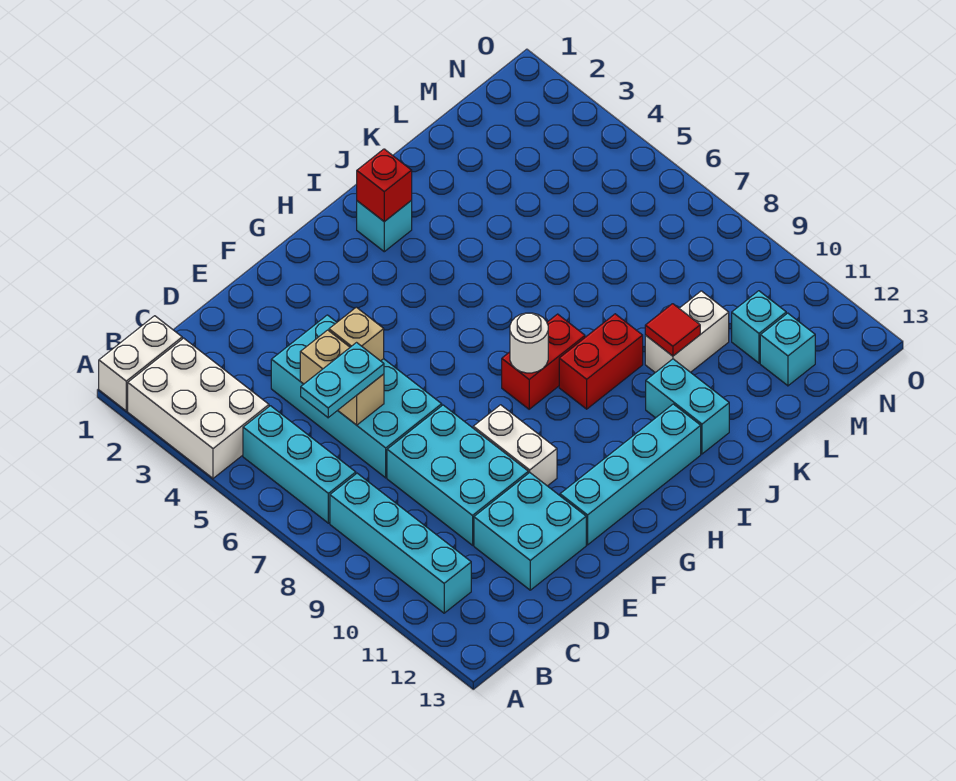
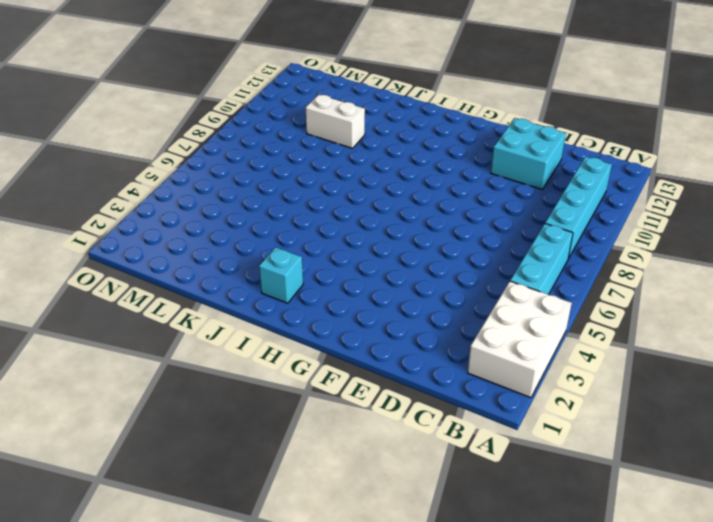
none -> white brick A1:B1 level 1
none -> cyan brick D4:E7 level 1
none -> cyan brick D8:E10 level 1

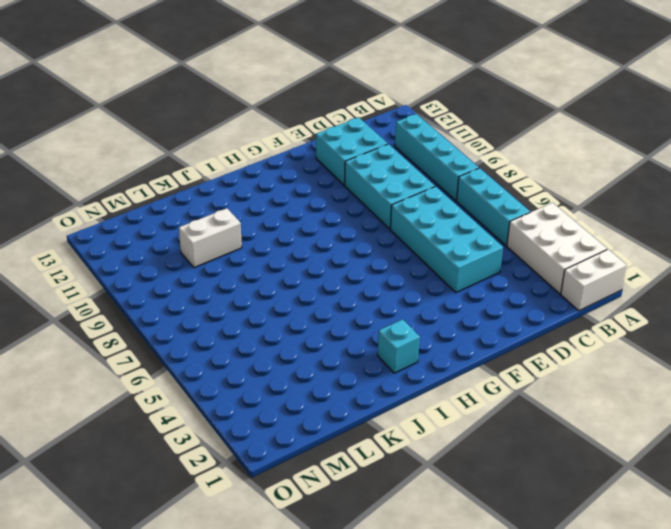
none -> white brick F9:F10 level 1
none -> cyan brick F12:I12 level 1
none -> red brick H8:I8 level 1

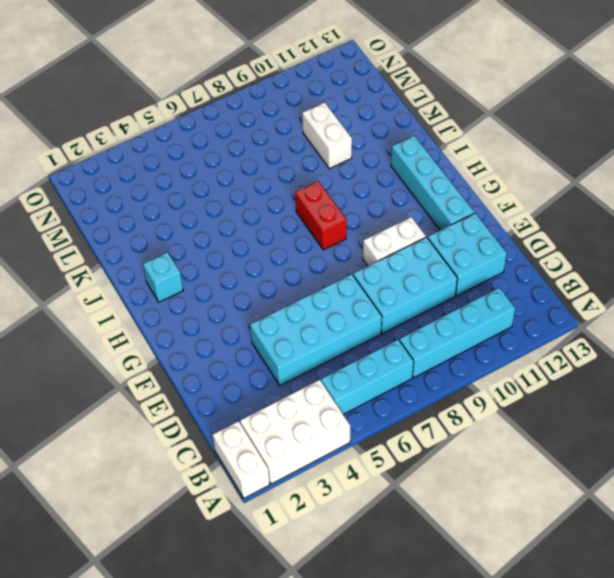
none -> red brick I9:J9 level 1
none -> cyan brick J11:J12 level 1
none -> cyan brick M11 level 1

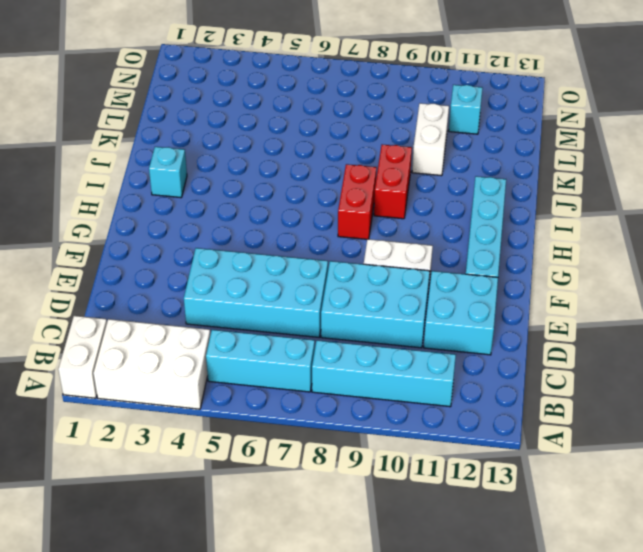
none -> cyan brick J11:J12 level 1
none -> cyan brick M12 level 1
none -> tan brick D5:D6 level 2

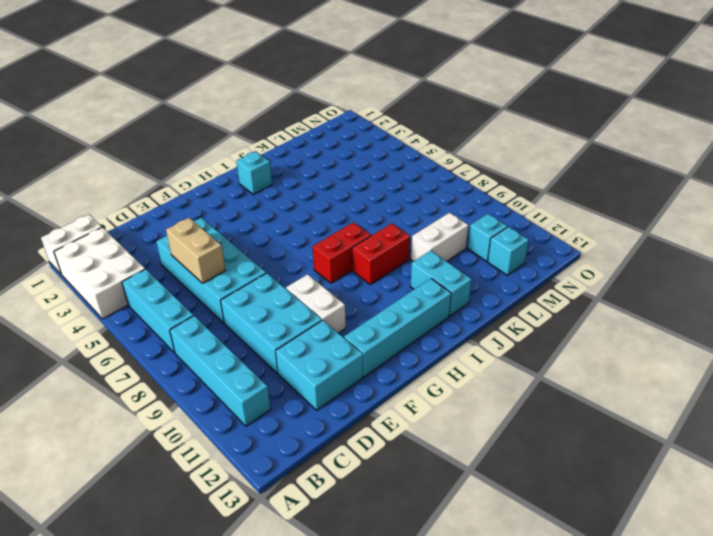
none -> tan brick E5 level 2
none -> white round brick H8 level 2
none -> red brick I2 level 2

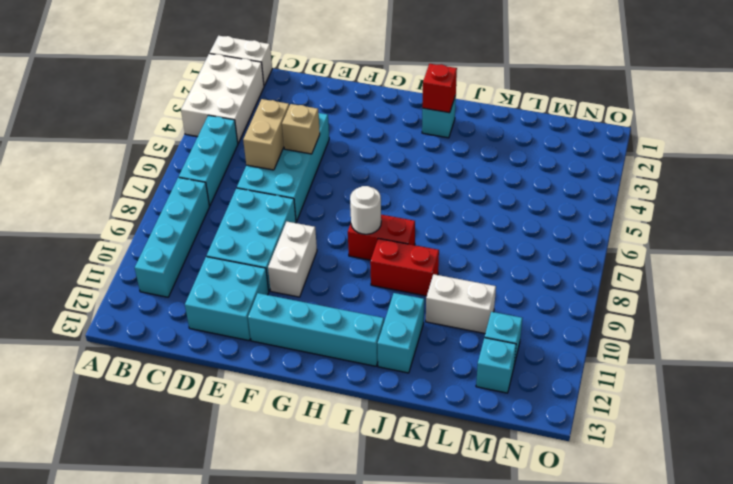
none -> red tile K10 level 2
none -> cyan plate C6:D6 level 3

